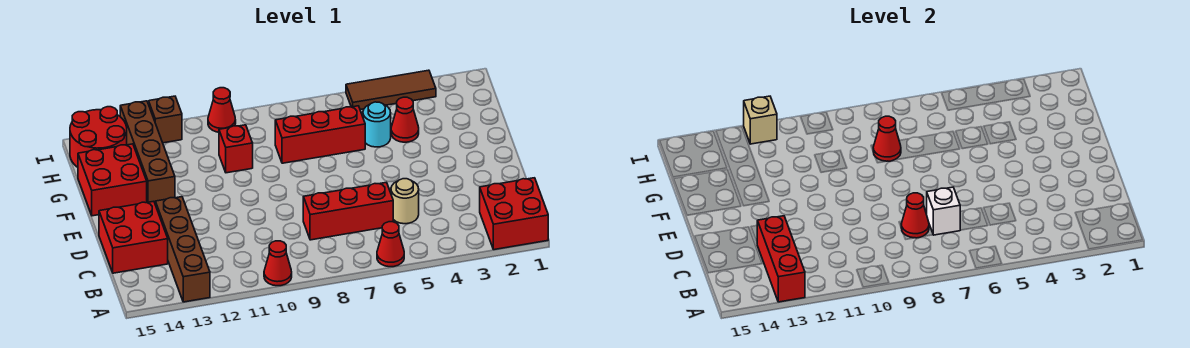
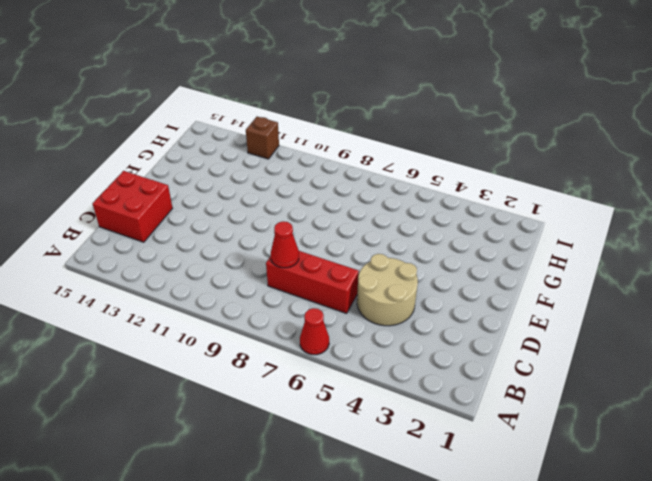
tan round brick C4:D5 level 1 -> tan round brick C5 level 1
none -> red brick A1:B2 level 1
none -> red cone A10 level 1
none -> brown brick A13:D13 level 1

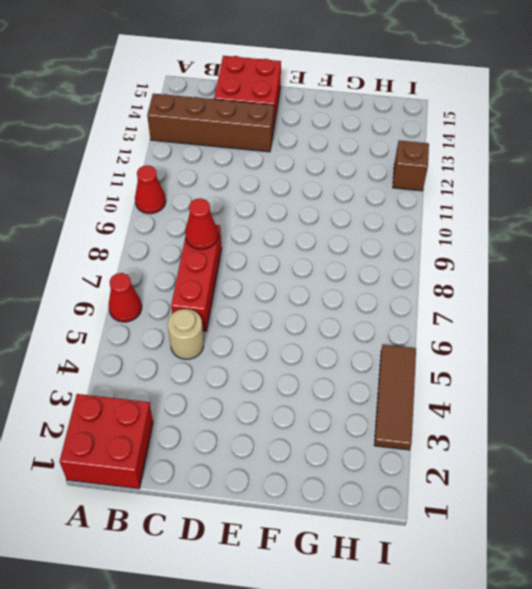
none -> brown brick F13:I13 level 1
none -> red brick F14:G15 level 1
none -> red cone G4 level 1

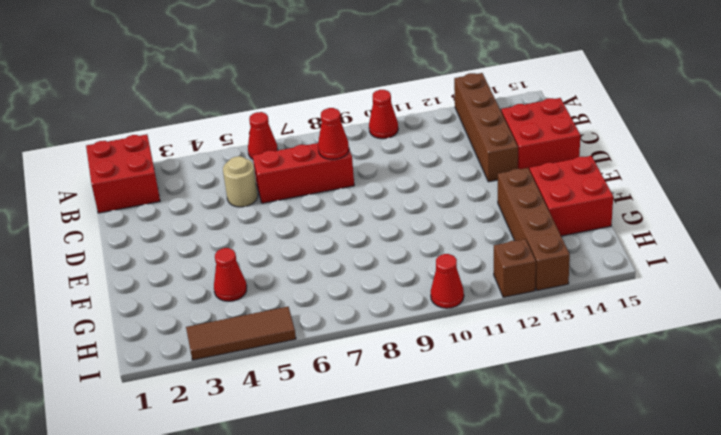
none -> cyan round brick G5 level 1
none -> red brick G6:G8 level 1
none -> red brick G10 level 1

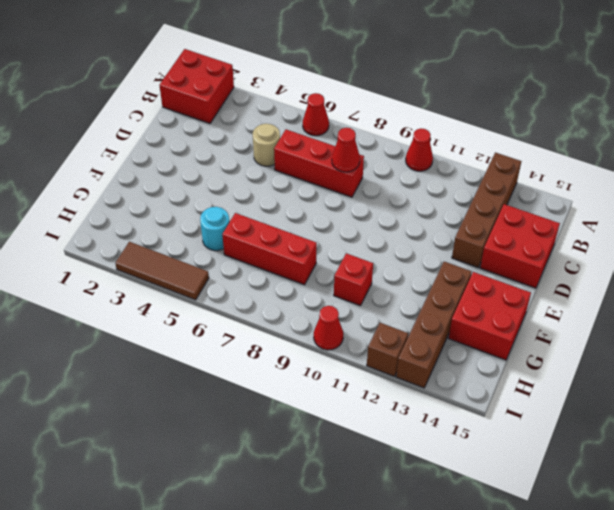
none -> red cone G4 level 1
none -> red round brick H14:I15 level 1
none -> red brick A13:C13 level 2

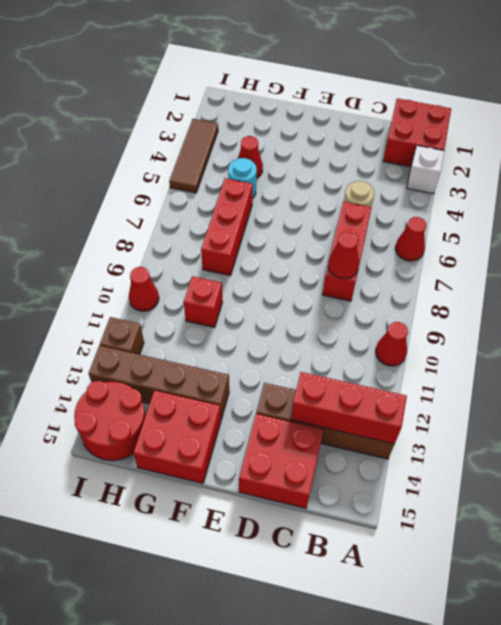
white brick A3 level 1 -> white brick C7 level 2
none -> red cone G8 level 2
none -> tan brick I12 level 2

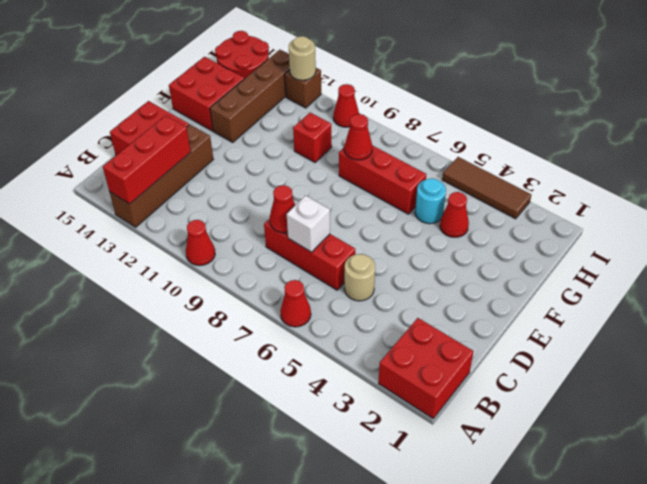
tan round brick I12 level 2 -> tan brick I12 level 2

